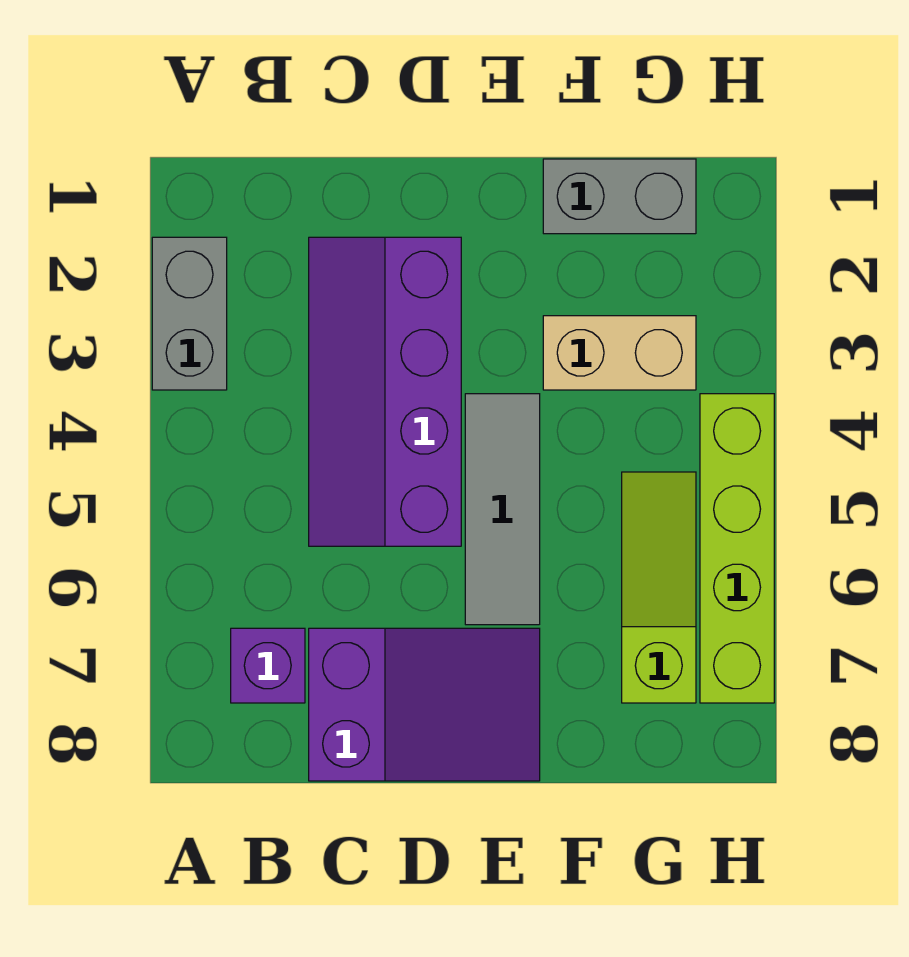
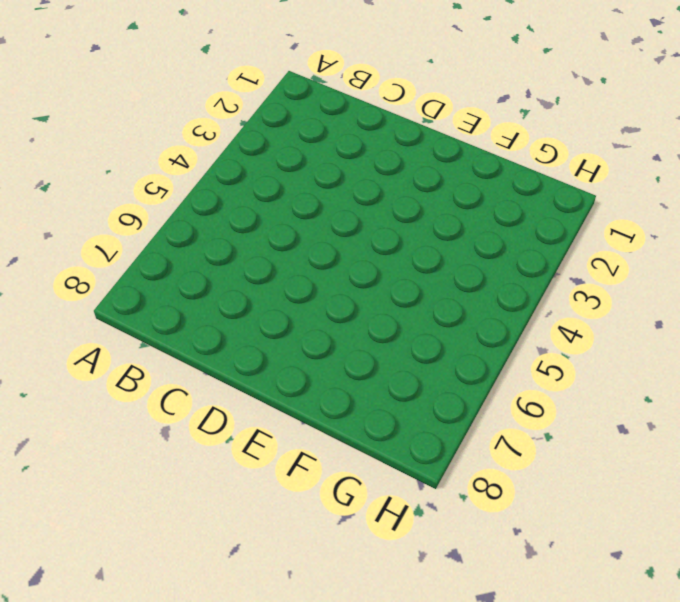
none -> grey brick A2:A3 level 1
none -> purple brick B7 level 1

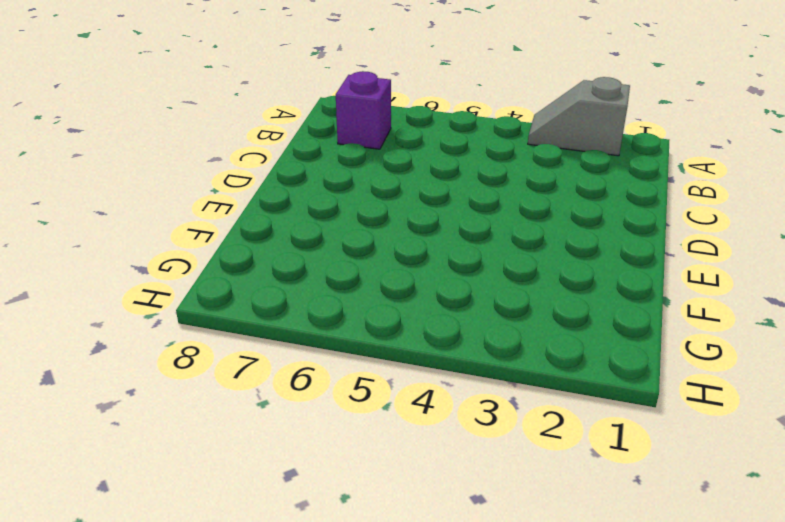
grey slope A2:A3 level 1 top 2 -> grey brick A2:A3 level 1
none -> purple slope C2:D5 level 1 top D
none -> purple slope C7:E8 level 1 top C

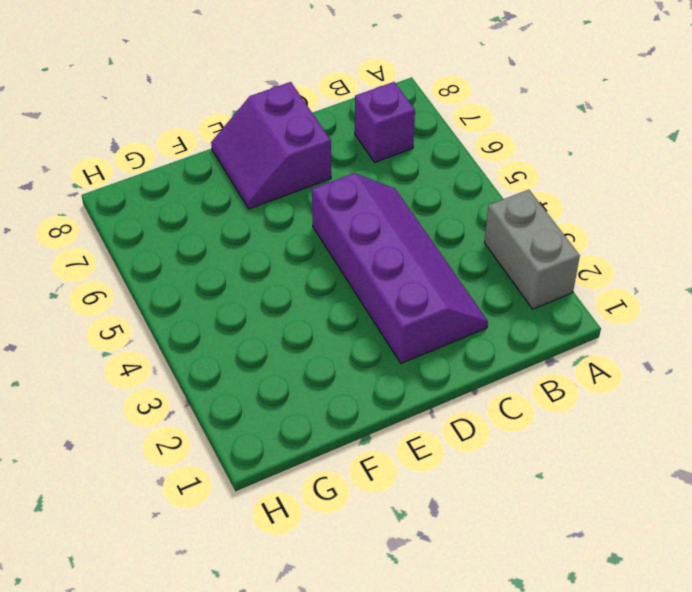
purple slope D7:E8 level 1 top D -> purple slope C7:E8 level 1 top C
none -> grey tile E4:E6 level 1
none -> grey brick F1:G1 level 1

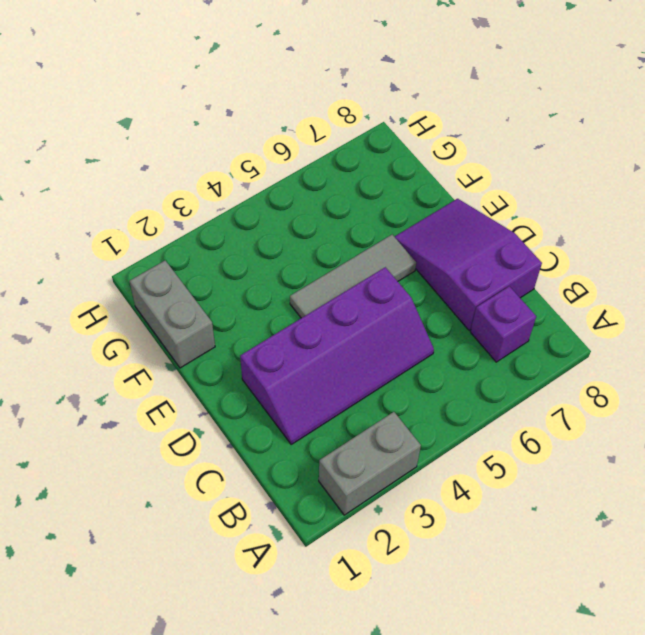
none -> tan brick F3:G3 level 1
none -> lime slope G5:G7 level 1 top 7

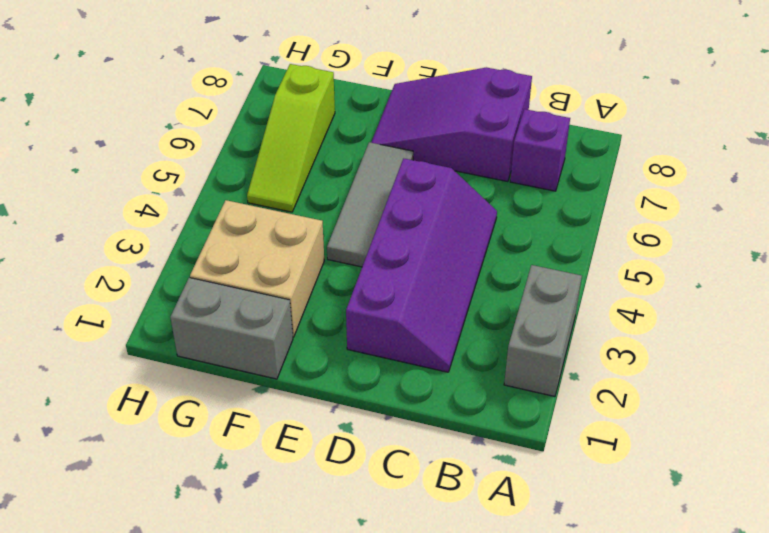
tan brick F2:G3 level 1 -> tan brick F3:G3 level 1
none -> lime brick H4:H7 level 1

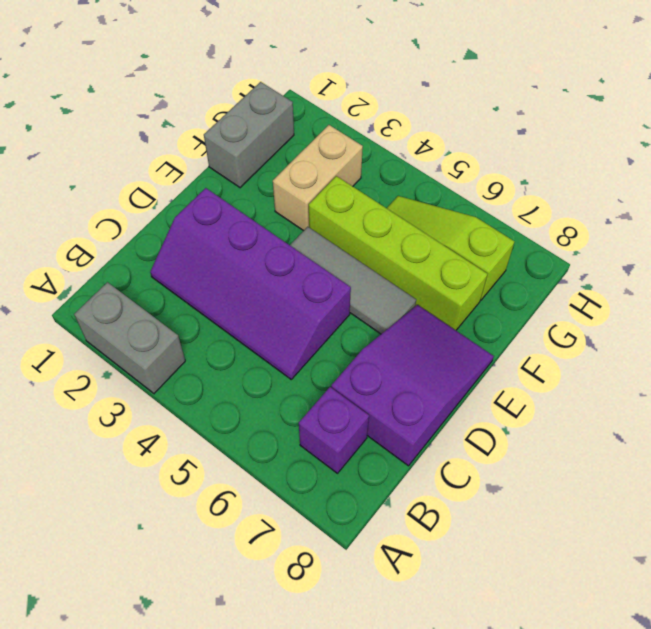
lime brick F4:F7 level 1 -> lime brick H4:H7 level 1

